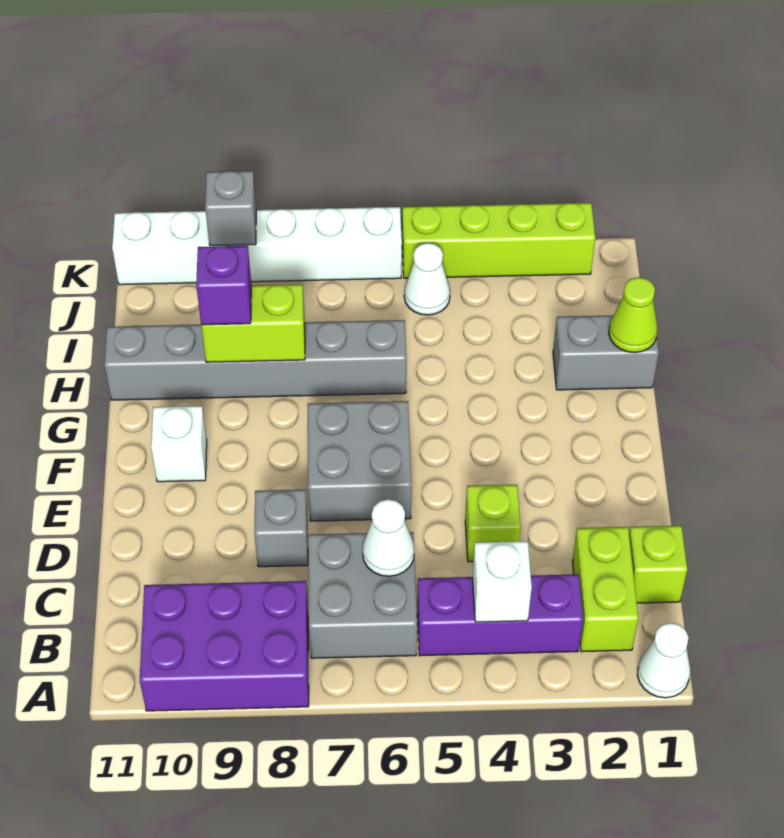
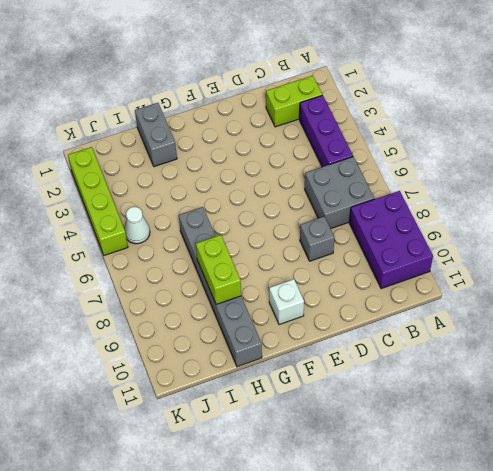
none -> white cone A1 level 1
none -> lime brick C1 level 1
none -> lime brick D4 level 1

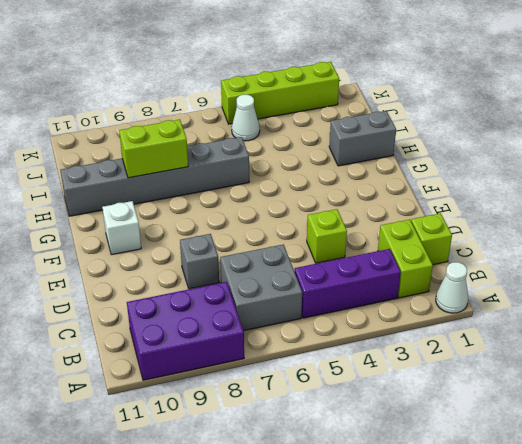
none -> grey brick E6:F7 level 1
none -> white brick K6:K11 level 1
none -> white brick B4 level 2

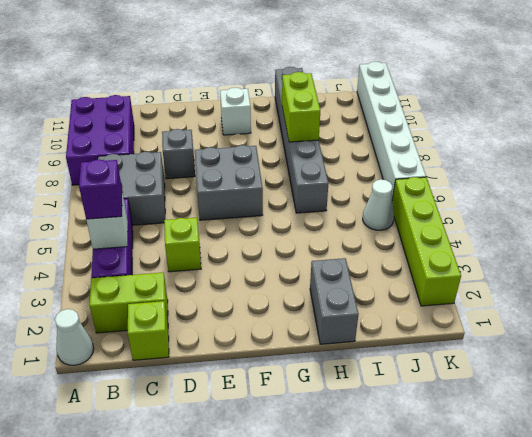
purple brick B4 level 3 -> purple brick H9 level 3
none -> white cone C6 level 2
none -> lime cone H1 level 2
none -> grey brick K9 level 2

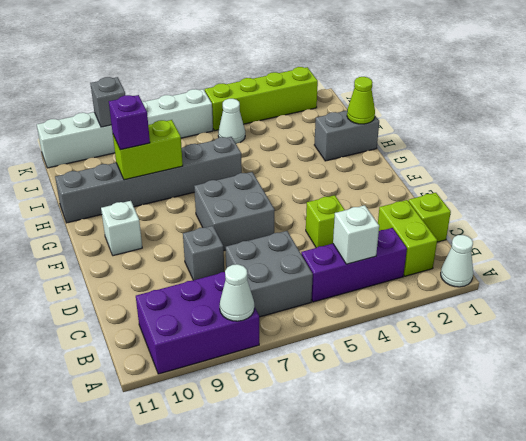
white cone A8 level 2 -> white cone C6 level 2

